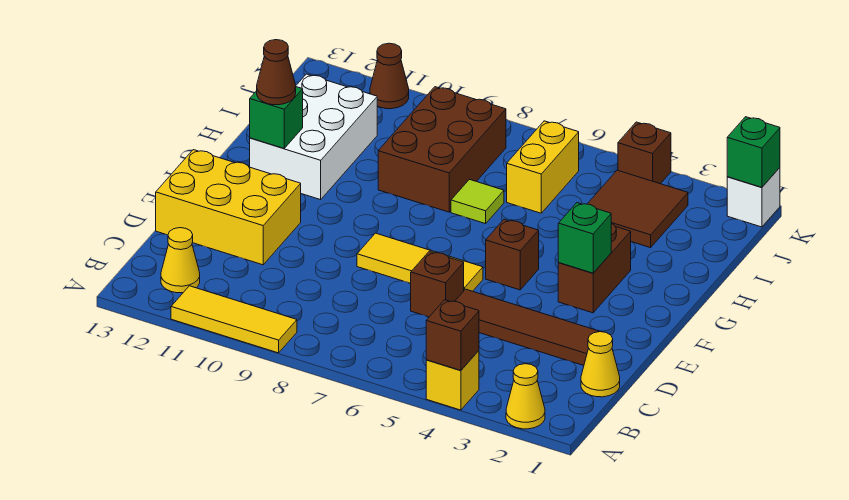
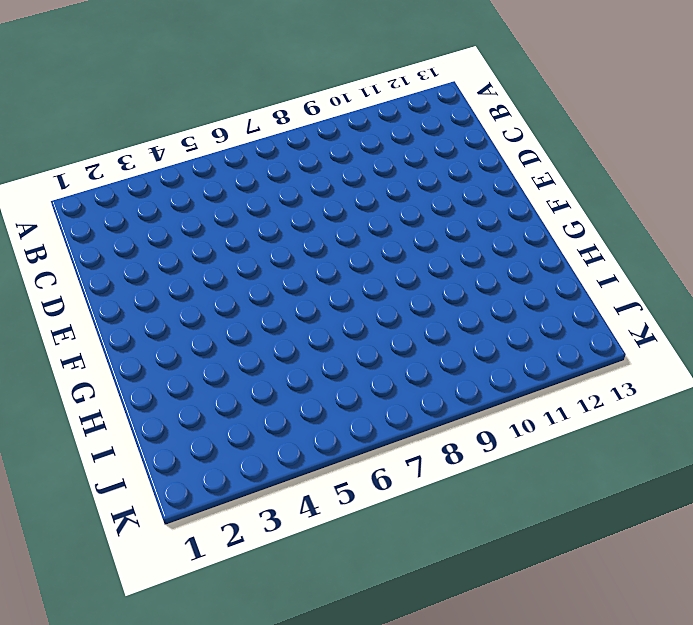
none -> yellow cone A2 level 1
none -> yellow brick A4 level 1
none -> yellow tile A9:A11 level 1

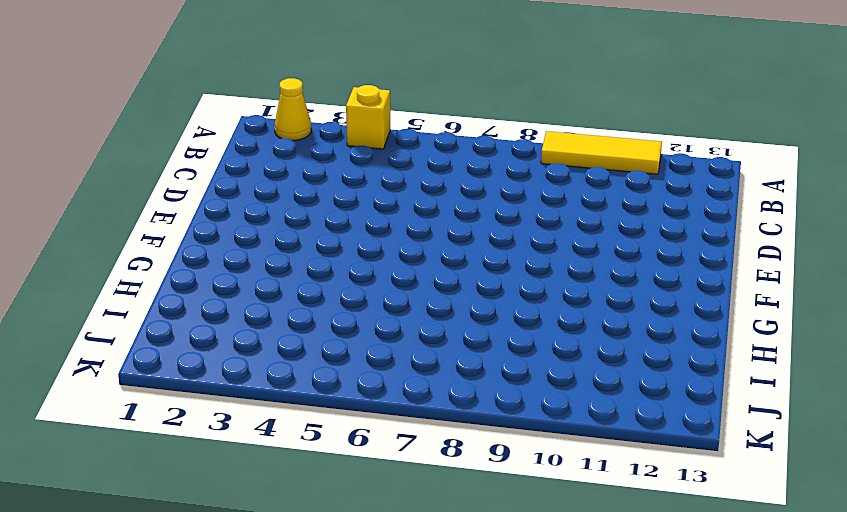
none -> yellow cone B12 level 1
none -> yellow cone C1 level 1
none -> brown tile D2:D5 level 1

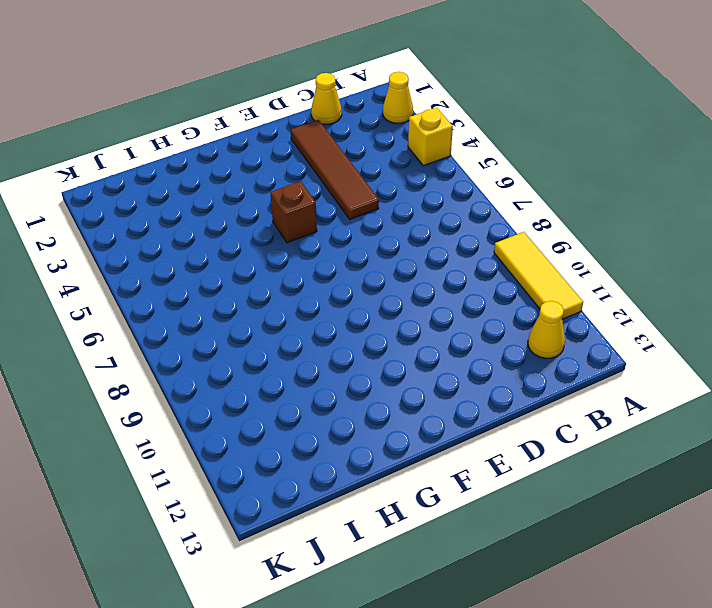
none -> brown brick D6 level 1
none -> yellow brick D11:E13 level 1
none -> yellow tile E6:E8 level 1

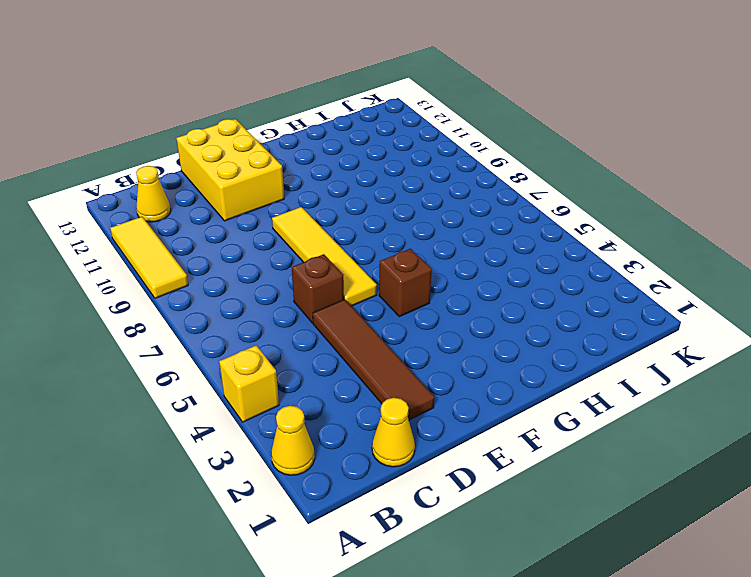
yellow tile E6:E9 level 1 -> yellow tile E6:E8 level 1
none -> brown brick F3:G3 level 1
none -> white brick G11:I12 level 1
none -> lime tile H7 level 1

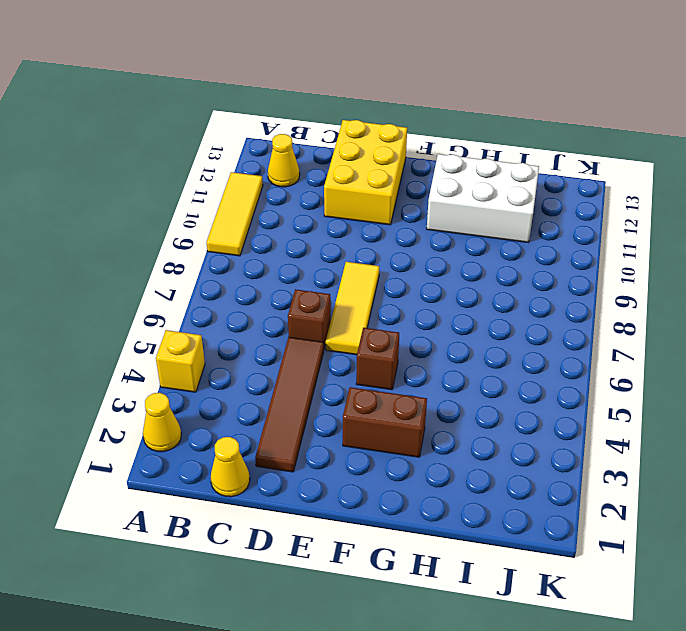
none -> lime tile H7 level 1
none -> brown brick H8:J9 level 1
none -> brown tile I3:J4 level 1

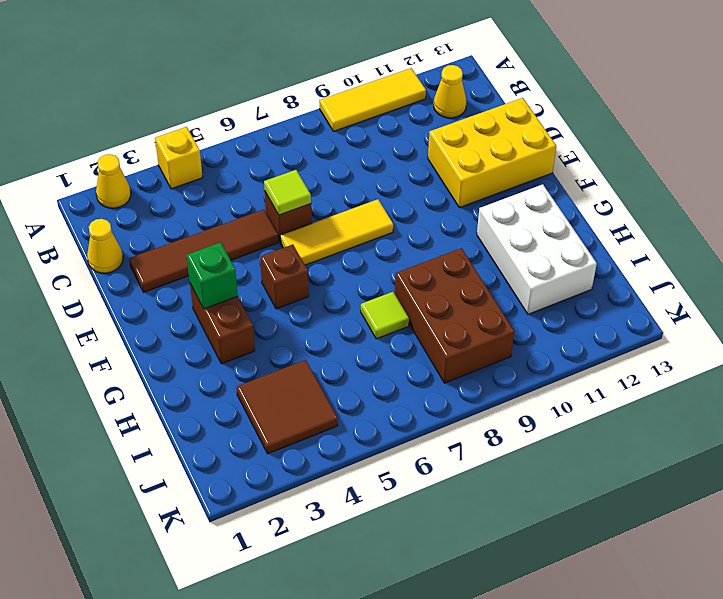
lime tile D6 level 2 -> none
none -> yellow brick I6:J6 level 1
none -> white brick K1 level 1
none -> brown brick K4 level 1

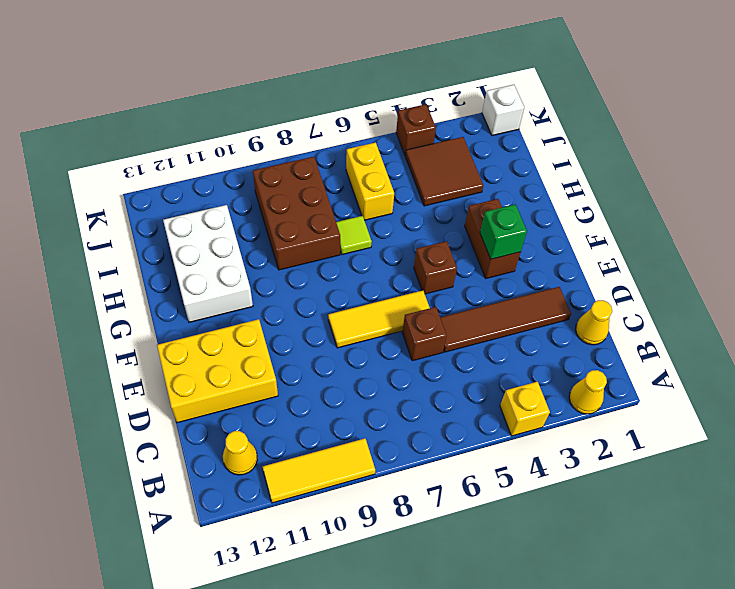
none -> brown cone K11 level 1
none -> brown brick A4 level 2
none -> green brick G12 level 2

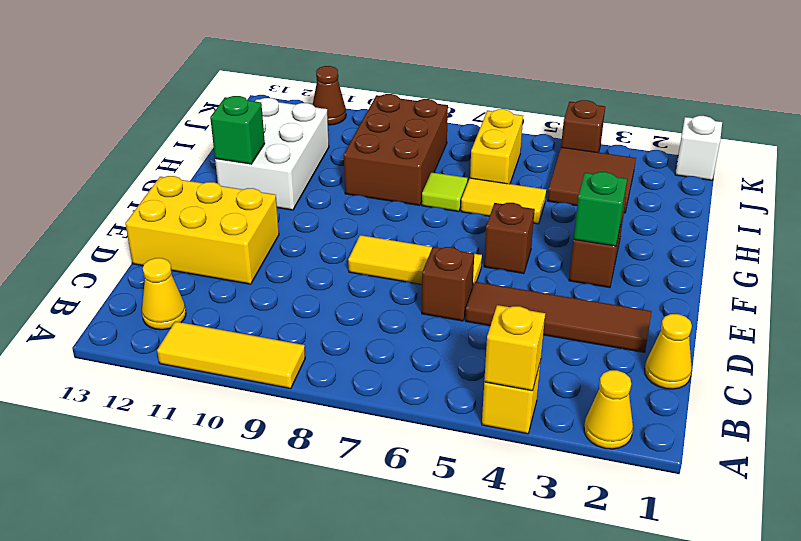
yellow brick A4 level 2 -> brown brick A4 level 2
yellow tile H5:H6 level 1 -> none
none -> green brick K1 level 2
none -> brown cone G12 level 3

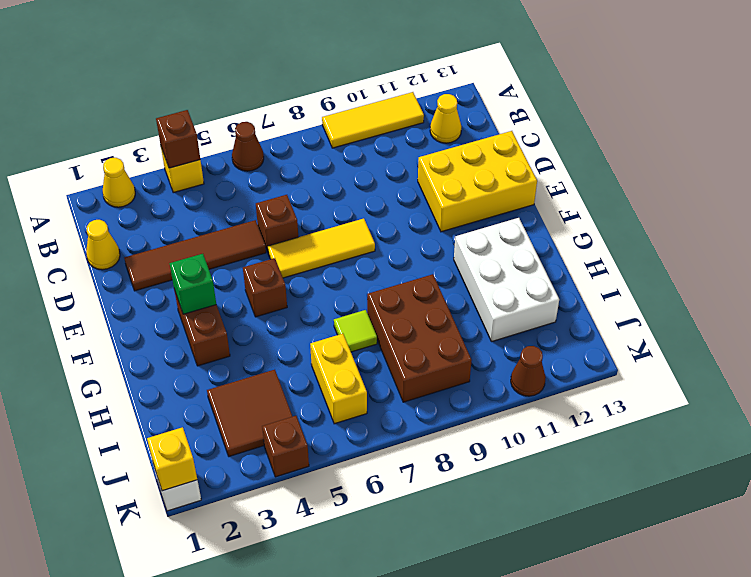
brown cone A6 level 1 -> brown cone G12 level 3
yellow brick K1 level 2 -> green brick K1 level 2
none -> green brick G12 level 2

